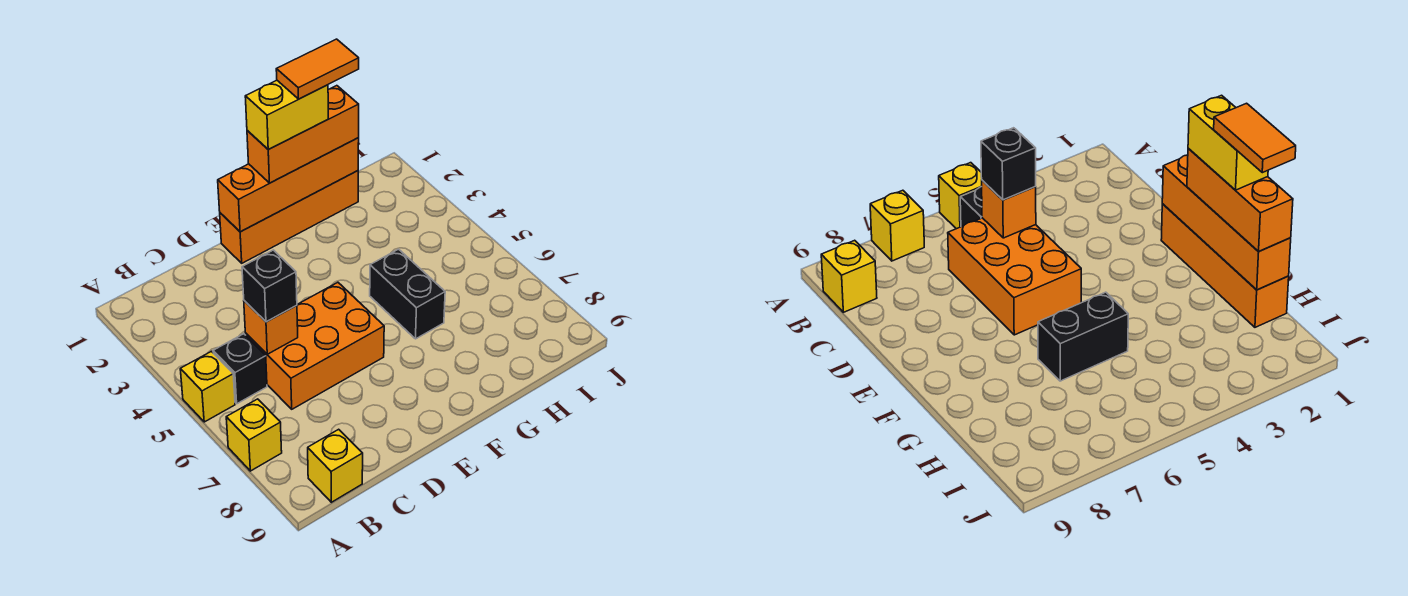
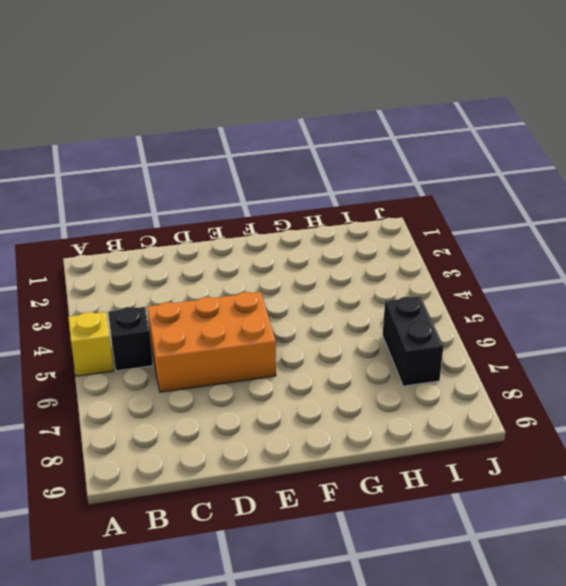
black brick I6:I7 level 1 -> black brick G5:G6 level 1
none -> yellow brick A7 level 1
none -> yellow brick B9 level 1
none -> orange brick E1:H1 level 1

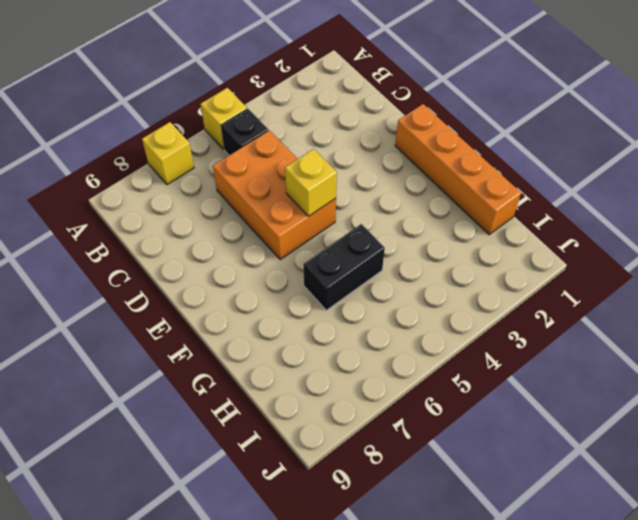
yellow brick E5 level 2 -> yellow brick B9 level 1
none -> orange brick C5 level 2
none -> orange brick E1:H1 level 2
none -> black brick C5 level 3

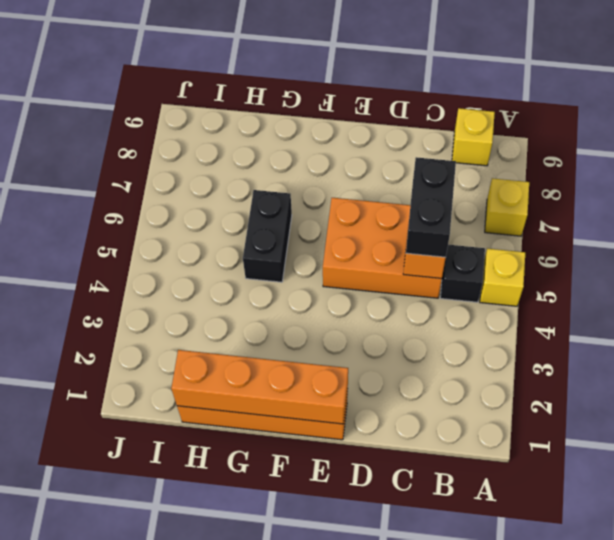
black brick C5:C6 level 3 -> black brick C5 level 3
none -> orange brick F1:H1 level 3
none -> yellow brick F1:G1 level 4
none -> orange tile G1:H1 level 5

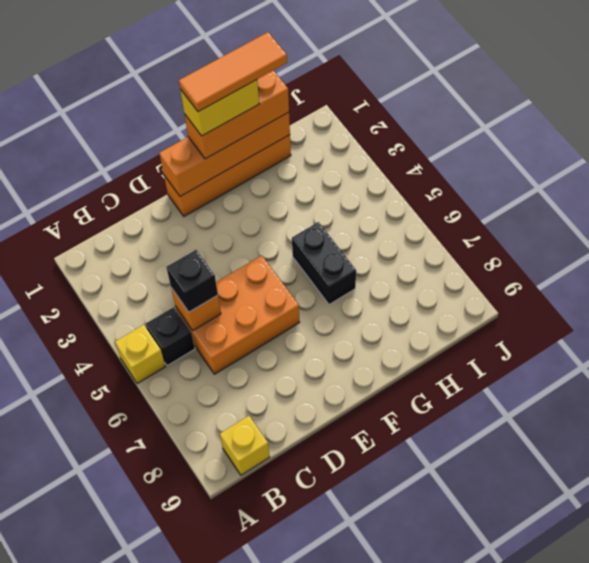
orange tile F1:H1 level 5 -> orange tile G1:H1 level 5
none -> yellow brick A7 level 1

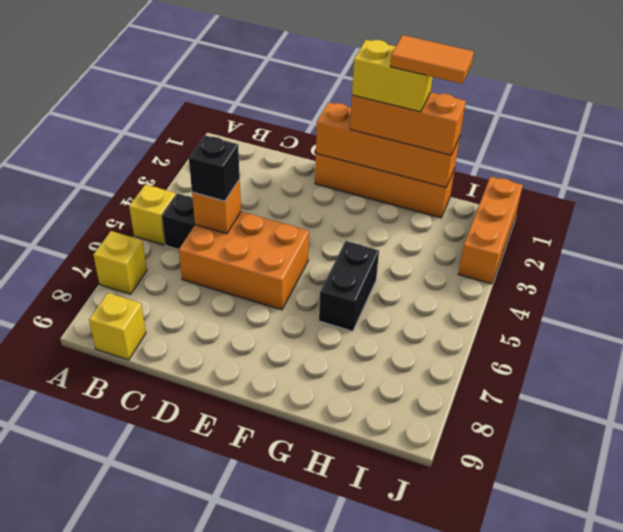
orange brick J1:J3 level 1 -> none

